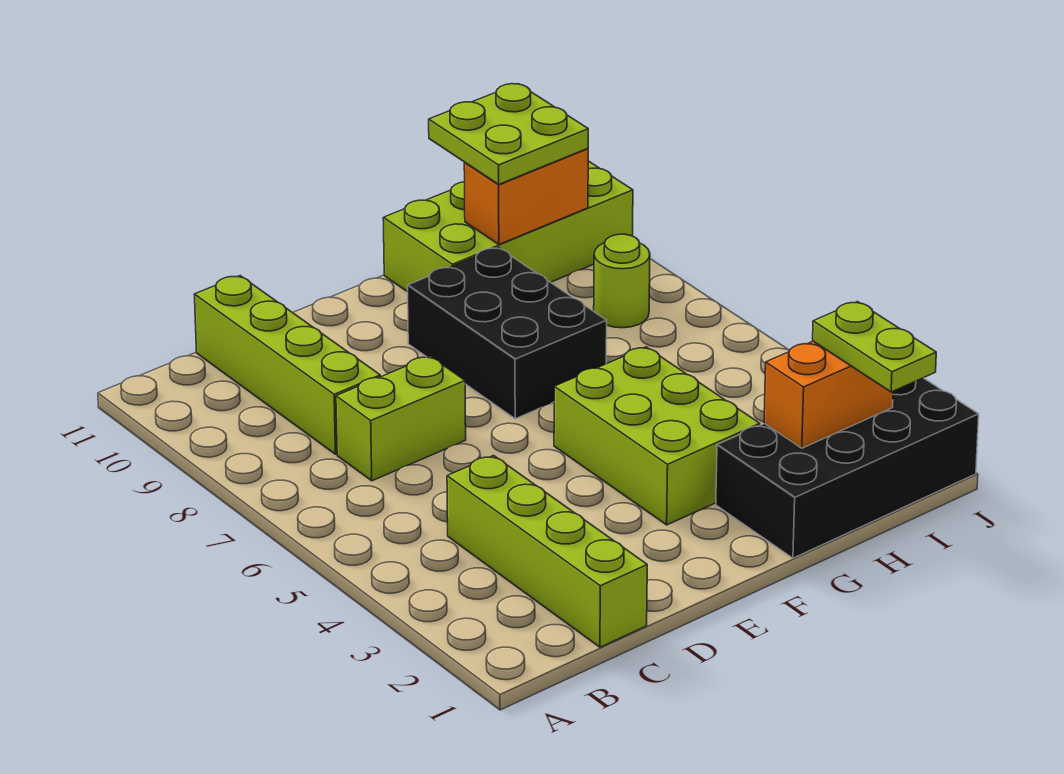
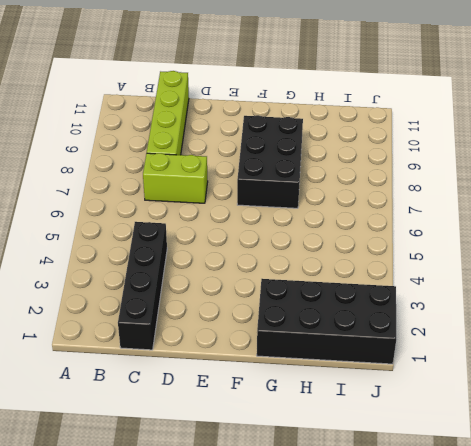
black brick C1:C4 level 1 -> lime brick C1:C4 level 1
none -> lime brick F3:G5 level 1
none -> lime brick G10:J11 level 1
none -> lime round brick I8 level 1

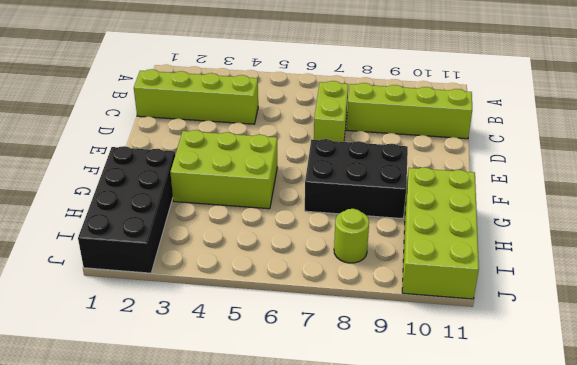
none -> orange brick H2:I2 level 2
none -> orange brick H10:I10 level 2
none -> lime plate H10:I11 level 3

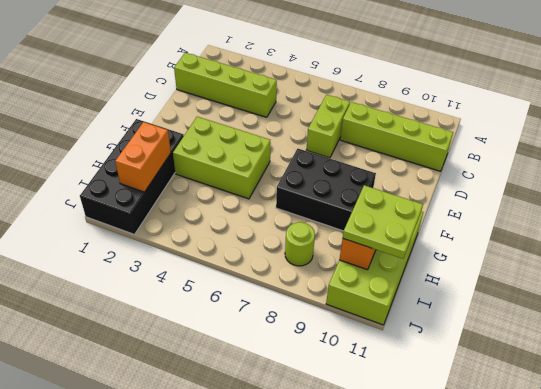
none -> lime plate I1:I2 level 3

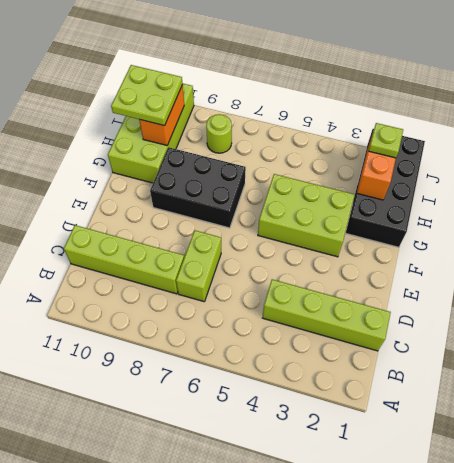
lime plate I2 level 3 -> lime plate I1:I2 level 3

